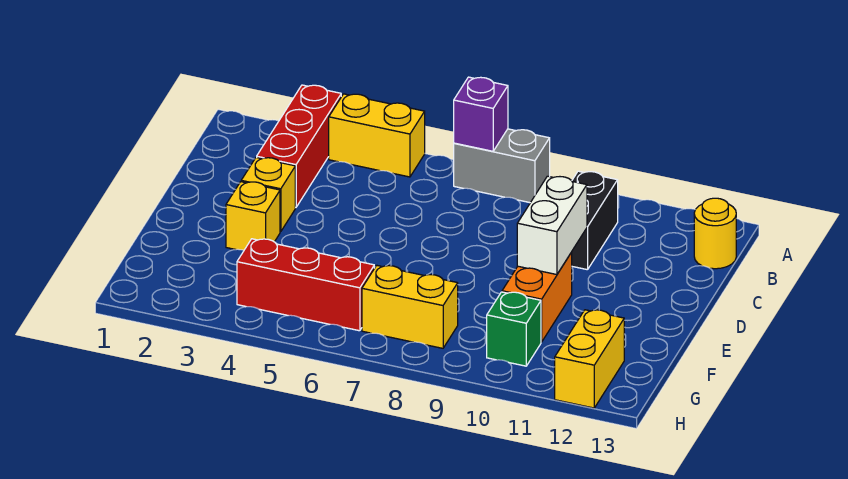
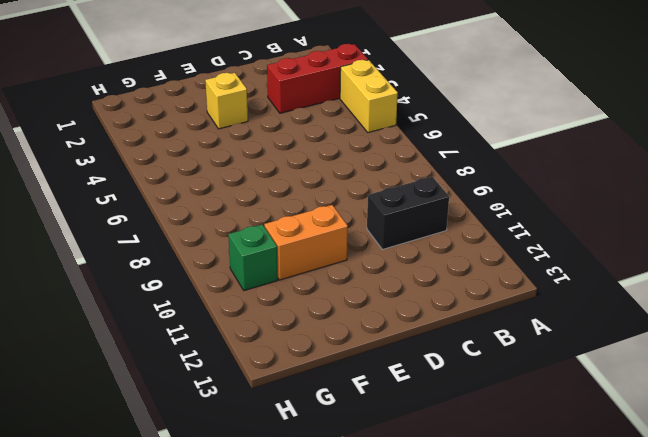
none -> grey brick A7:A8 level 1
none -> yellow round brick B13 level 1
none -> yellow brick D3 level 1

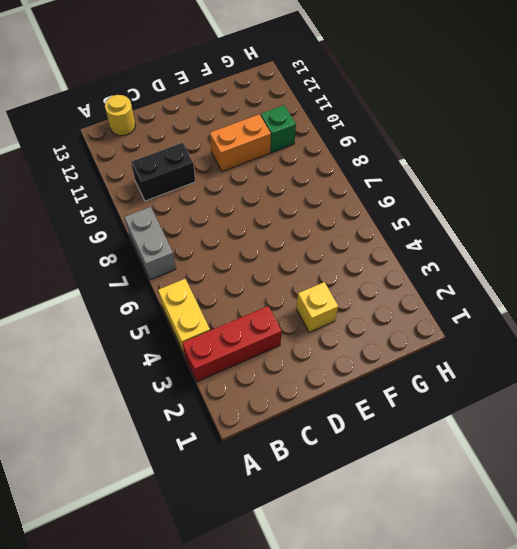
none -> yellow brick D3 level 1
none -> red brick G4:G6 level 1
none -> yellow brick G7:G8 level 1

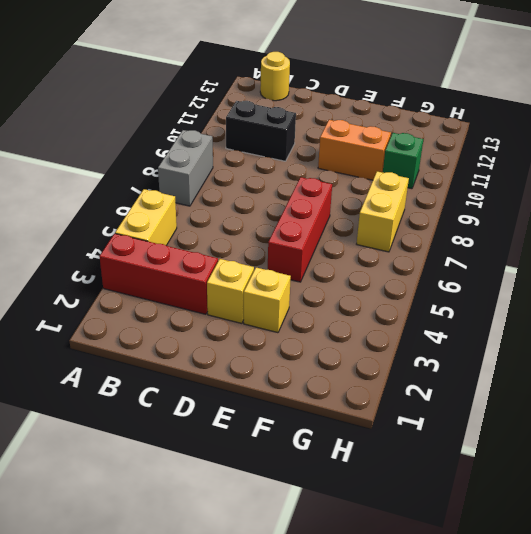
red brick E5:E7 level 1 -> red brick G4:G6 level 1
none -> yellow brick G12:H12 level 1
none -> purple brick A7 level 2
none -> white brick D10:E10 level 2

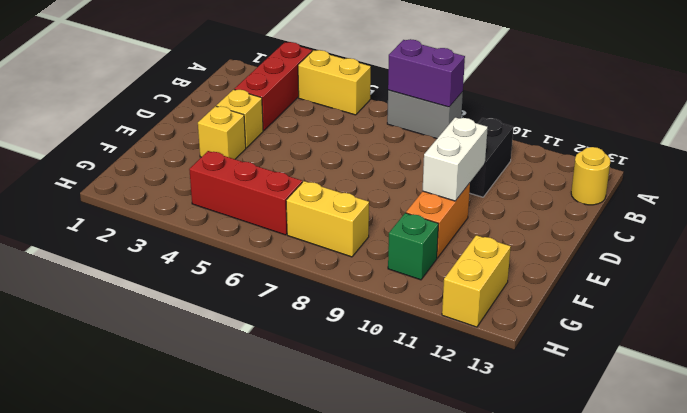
purple brick A7:A8 level 2 -> purple brick A7 level 2

